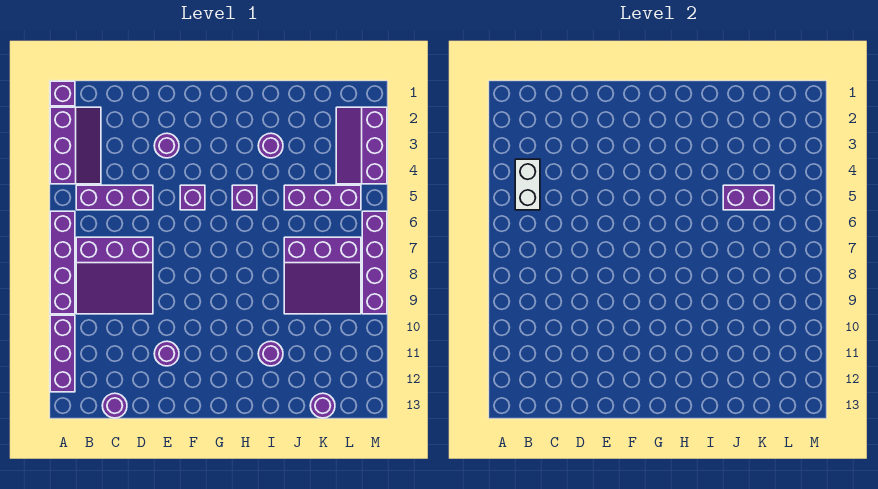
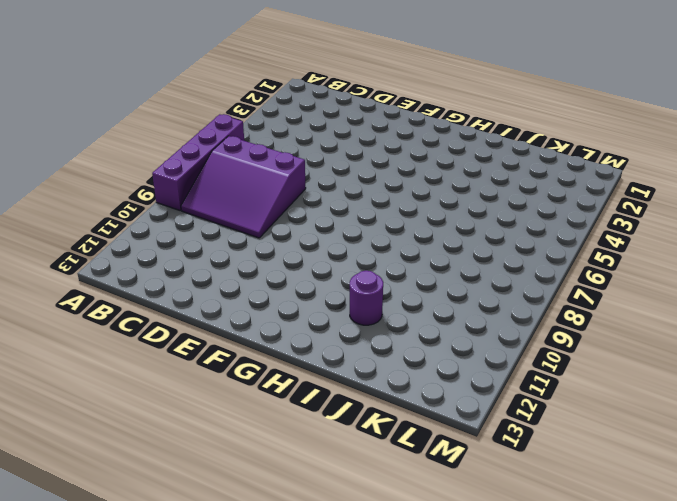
none -> purple brick A1 level 1
none -> purple slope A2:B4 level 1 top A
none -> purple brick A10:A12 level 1

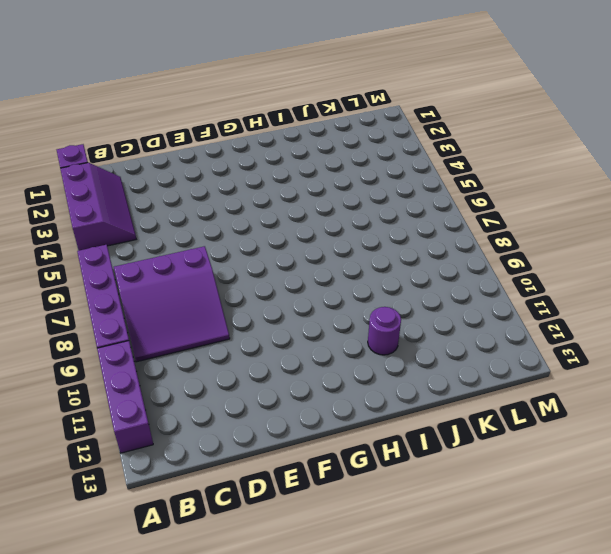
none -> purple brick B5:D5 level 1
none -> purple round brick C13 level 1
none -> purple round brick E3 level 1

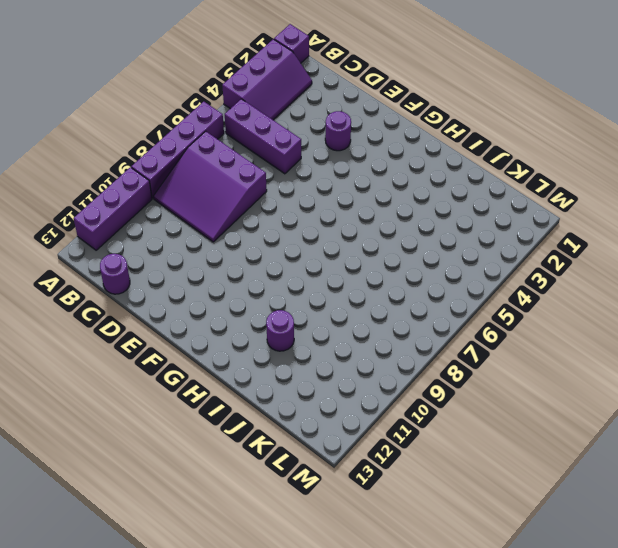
none -> purple round brick E11 level 1
none -> purple brick F5 level 1
none -> purple brick H5 level 1

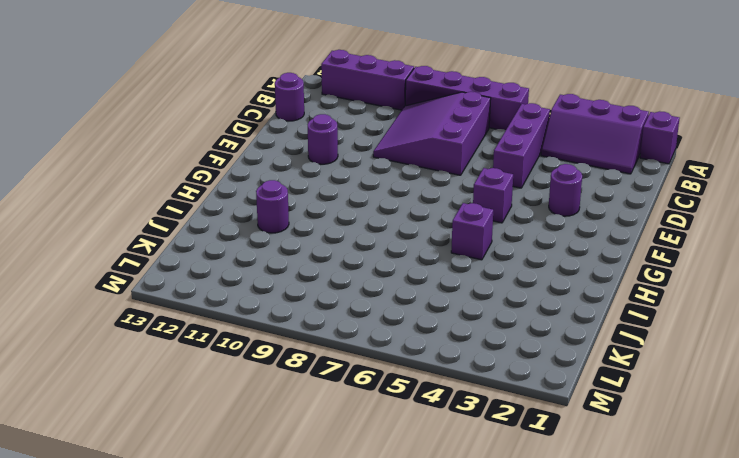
none -> purple round brick I3 level 1
none -> purple brick J5:L5 level 1
none -> purple slope J7:L9 level 1 top 7

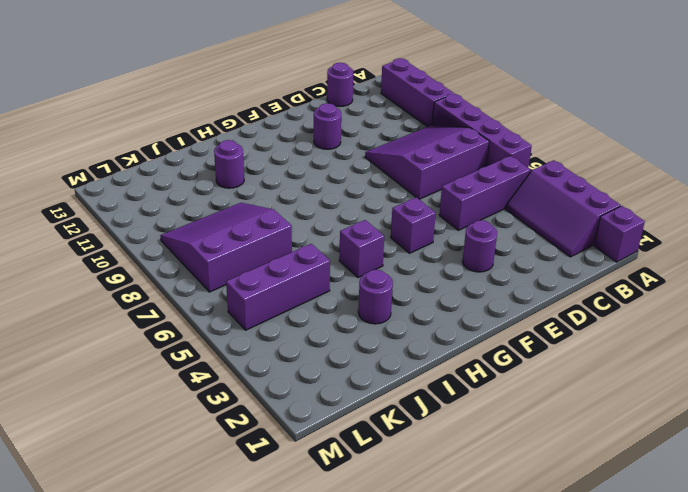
none -> purple round brick K13 level 1
none -> purple slope L2:M4 level 1 top M
none -> purple brick M6:M9 level 1

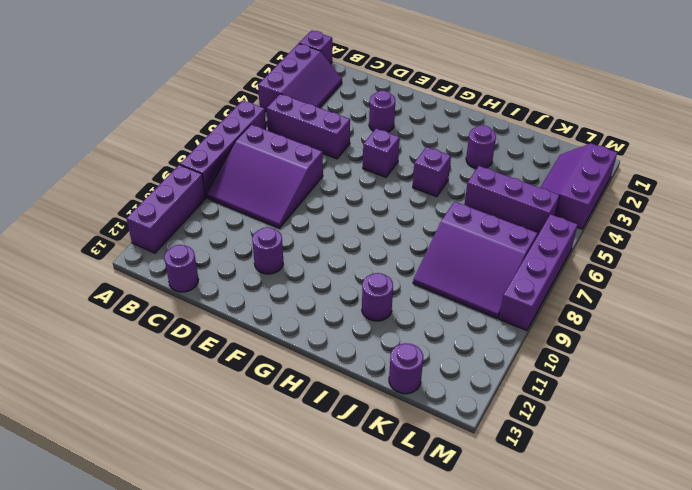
none -> white brick B4:B5 level 2
none -> purple brick J5:K5 level 2

